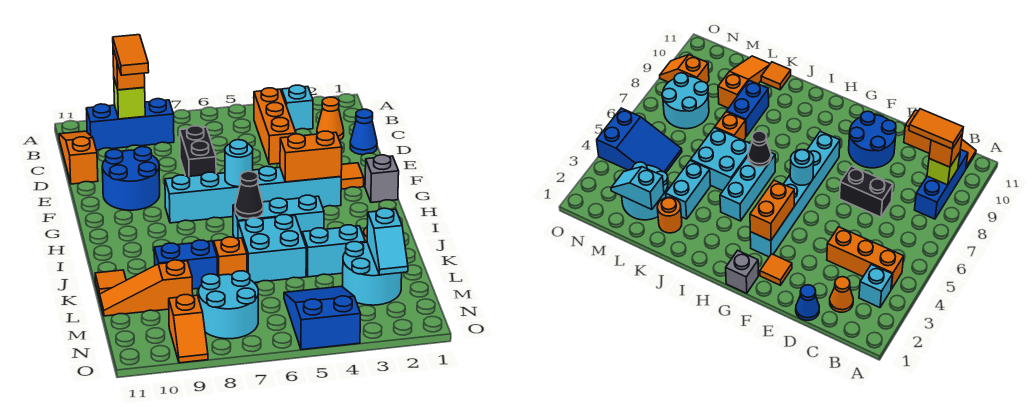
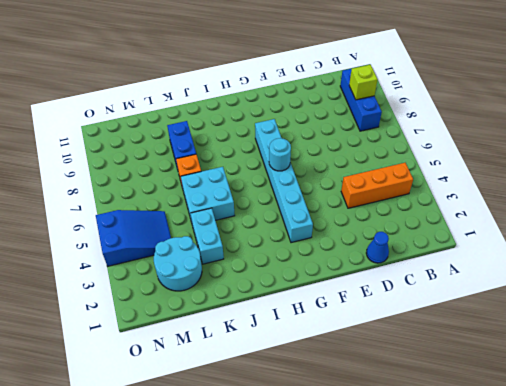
none -> cyan brick B3 level 1
none -> orange slope B11:D11 level 1 top D
none -> orange cone C2 level 1
none -> black brick D7:E7 level 1

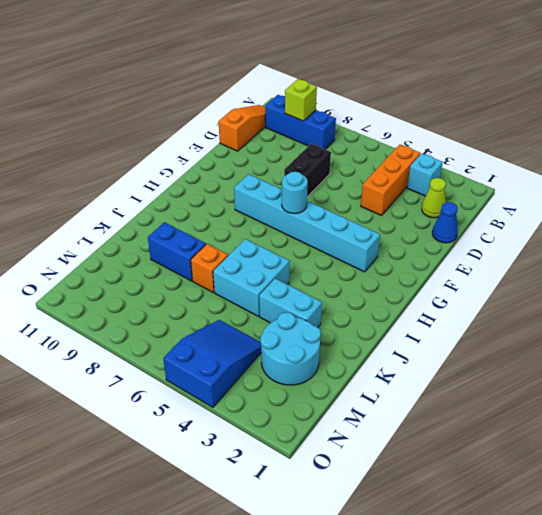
lime cone C2 level 1 -> orange cone C2 level 1
none -> blue round brick E9:F10 level 1
none -> orange tile F2 level 1
none -> grey brick G1 level 1
none -> cyan brick I4:I6 level 1

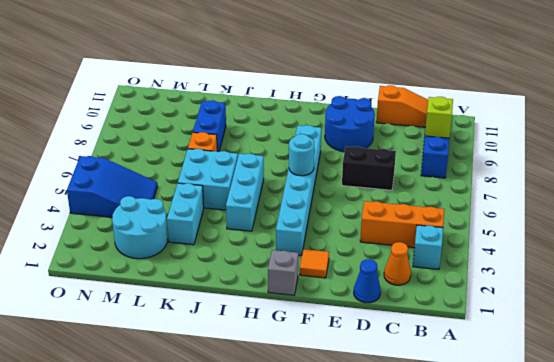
none -> orange round brick K2 level 1
none -> orange tile K11 level 1
none -> orange slope L9:L11 level 1 top 9
none -> cyan round brick M7:N8 level 1

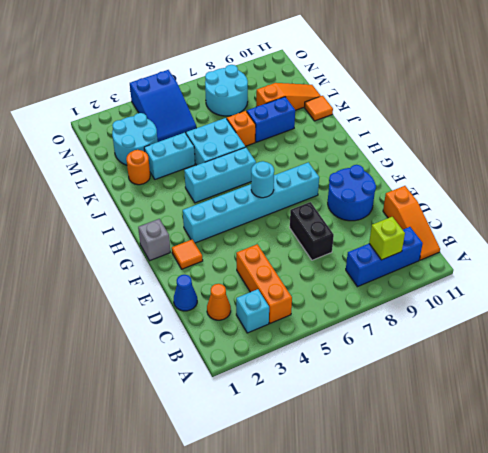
none -> orange slope N9:O9 level 1 top N
none -> orange brick G3:G4 level 2
none -> black cone I6 level 2
none -> cyan slope L2:M2 level 2 top L

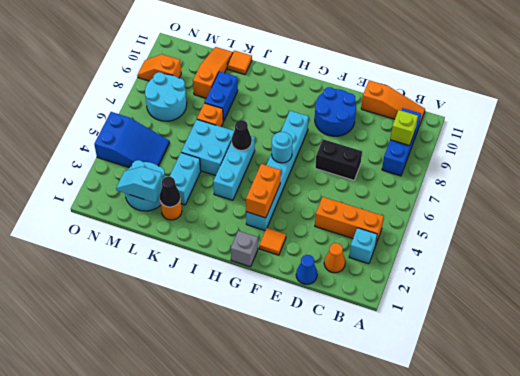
black cone K2 level 2 -> none
none -> orange brick B9 level 3
none -> orange tile B9:C9 level 4

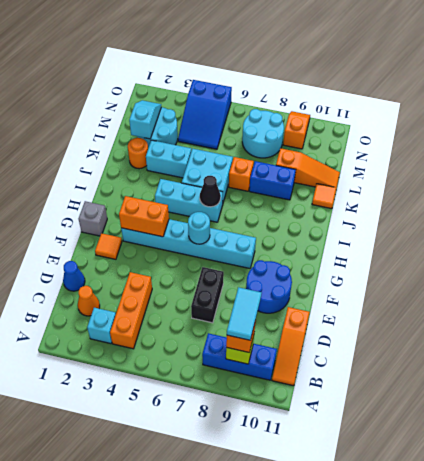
cyan tile B9:C9 level 4 -> orange tile B9:C9 level 4

